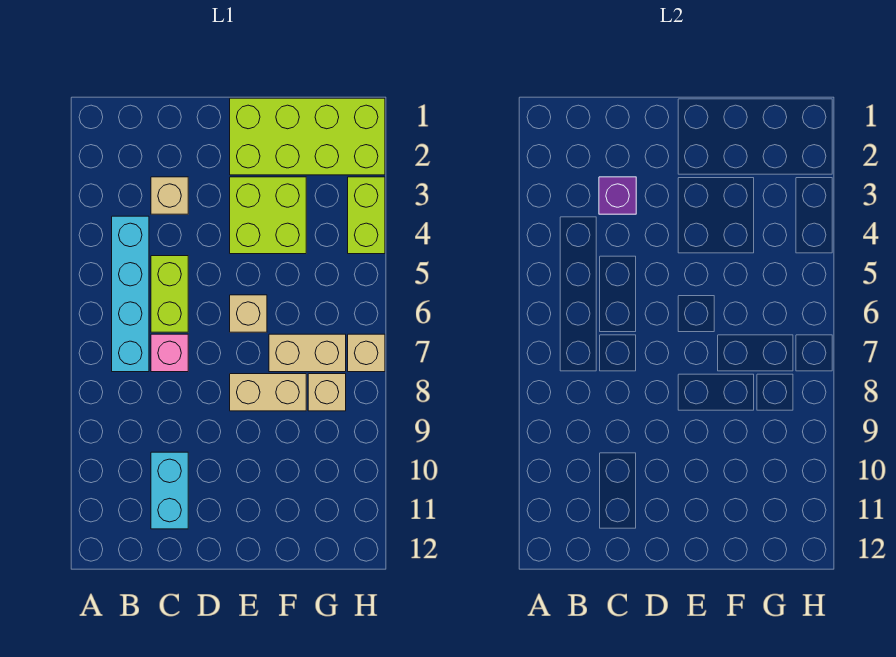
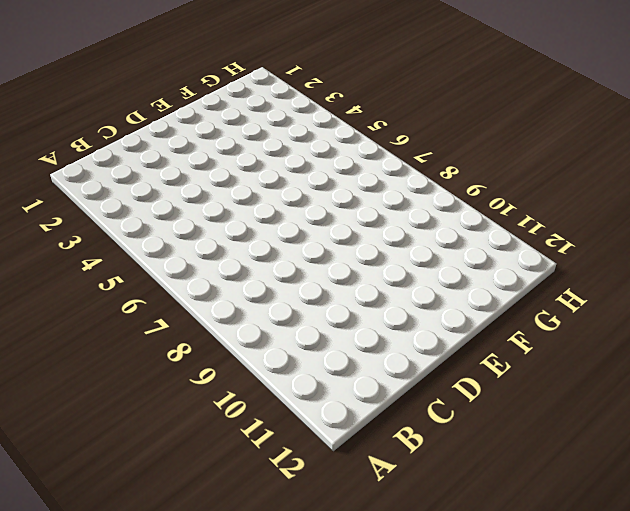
none -> cyan brick B4:B7 level 1
none -> tan brick C3 level 1
none -> lime brick C5:C6 level 1

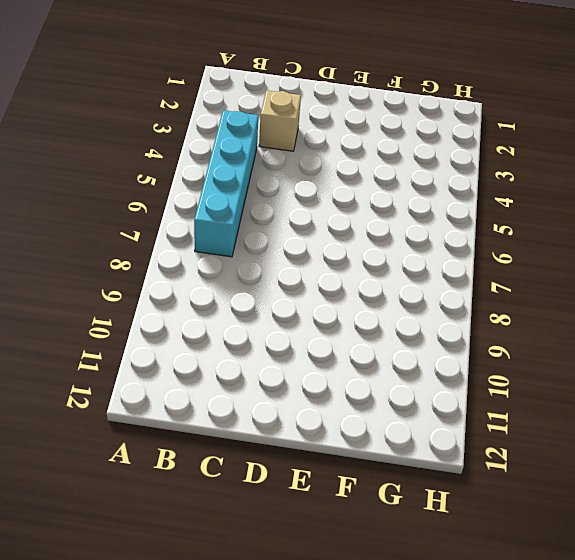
none -> lime brick C5:C6 level 1
none -> pink brick C7 level 1
none -> cyan brick C10:C11 level 1

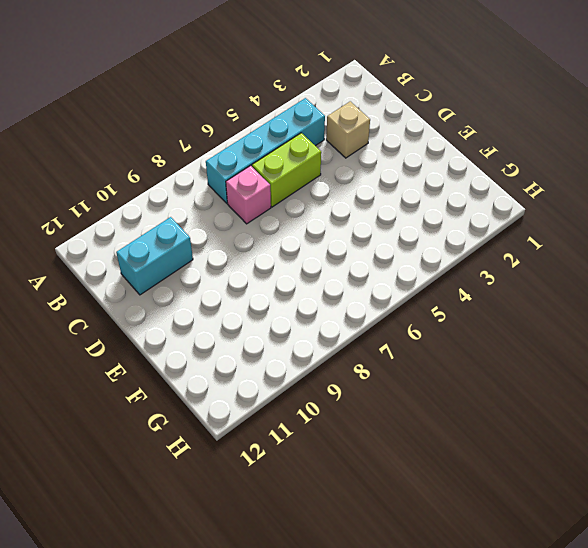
none -> lime brick E1:H2 level 1
none -> lime brick E3:F4 level 1
none -> tan brick E6 level 1

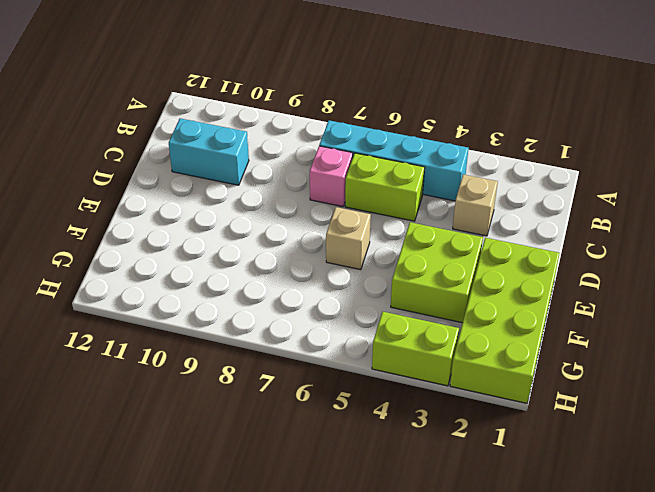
none -> tan brick E8:F8 level 1
none -> tan brick F7:G7 level 1
none -> tan brick G8 level 1

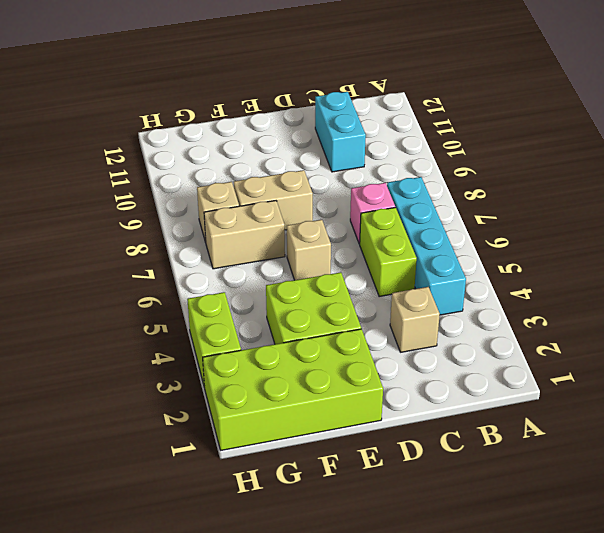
none -> tan brick H7 level 1
none -> purple brick C3 level 2

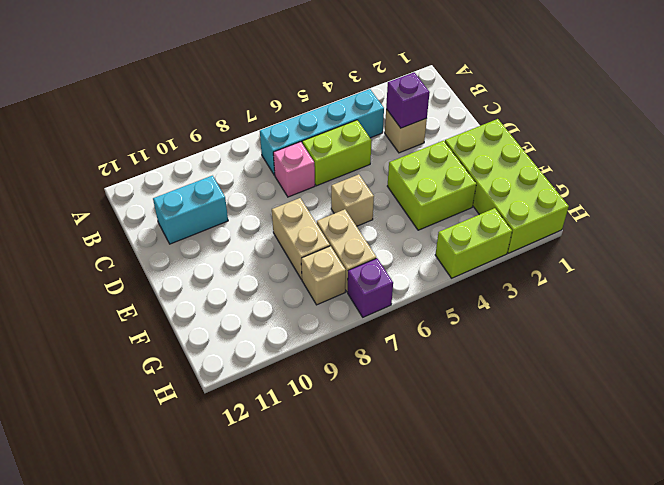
purple brick H7 level 1 -> tan brick H7 level 1

